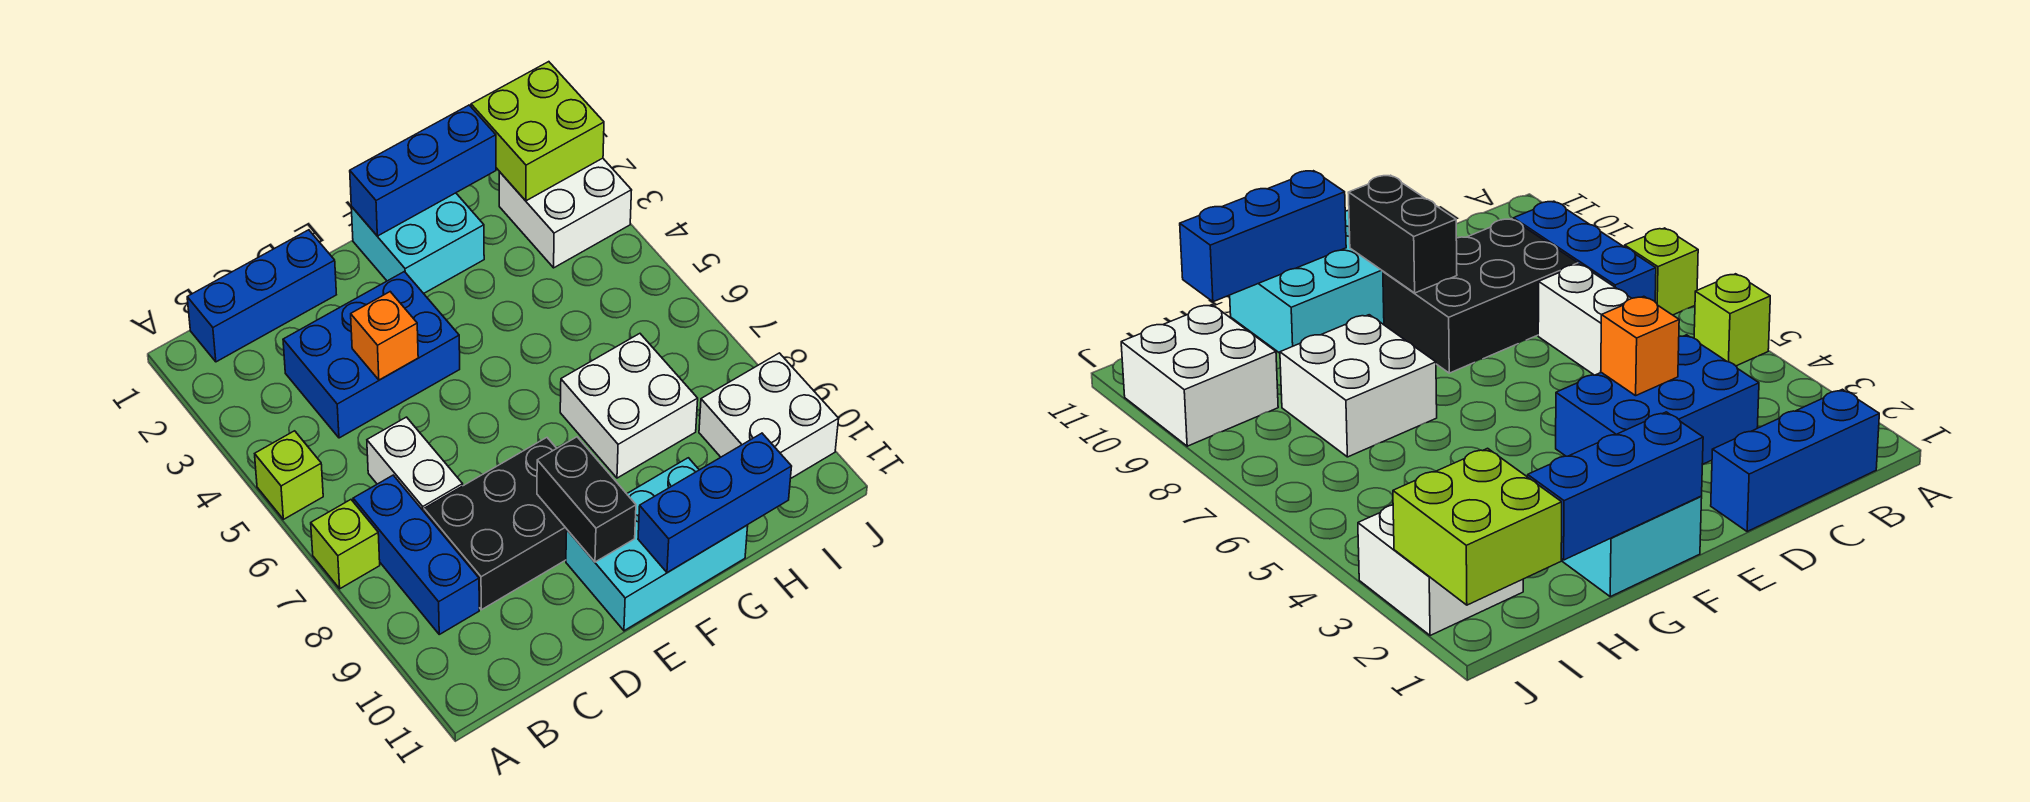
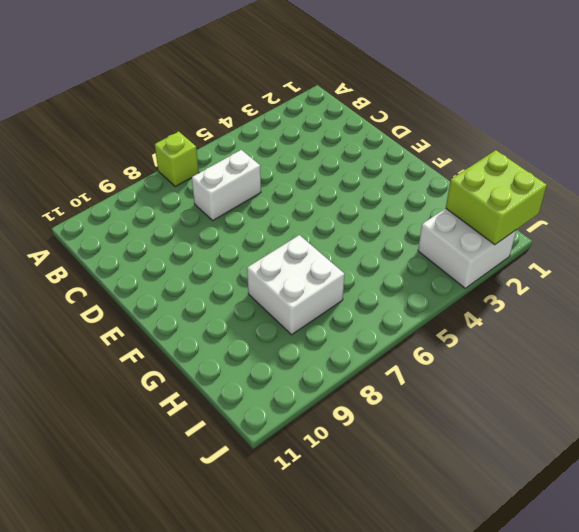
none -> lime brick A5 level 1
none -> blue brick B1:D1 level 1
none -> blue brick B7:B9 level 1

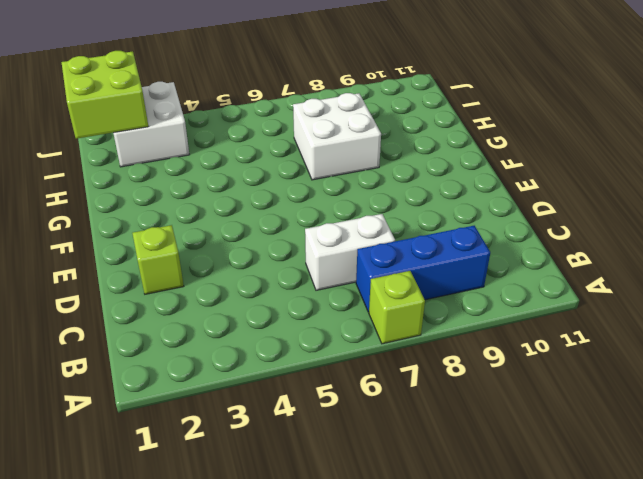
lime brick D2 level 1 -> lime brick A5 level 1
none -> blue brick B1:D1 level 1
none -> blue brick C3:E4 level 1
none -> black brick C8:E9 level 1

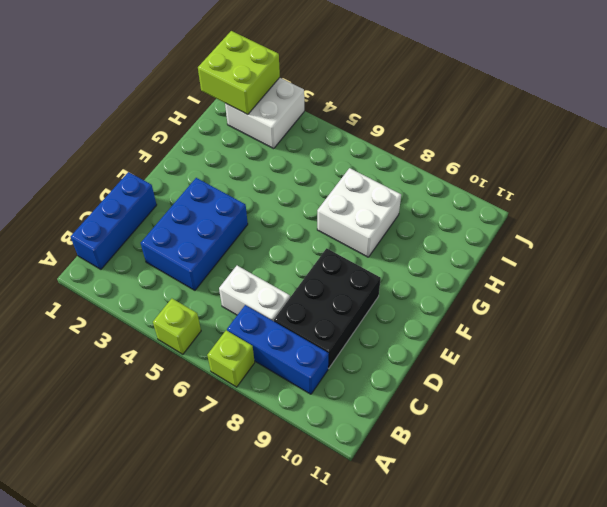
none -> cyan brick E10:G11 level 1
none -> cyan brick F1:G2 level 1
none -> white brick I9:J10 level 1

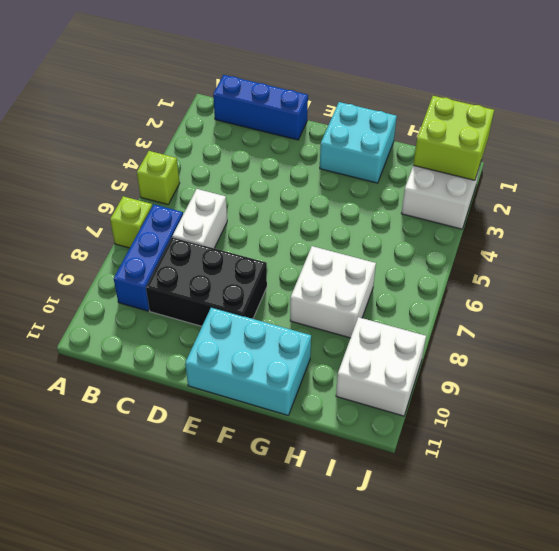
none -> blue brick C3:E4 level 1
none -> orange brick D4 level 2
none -> black brick E9:E10 level 2

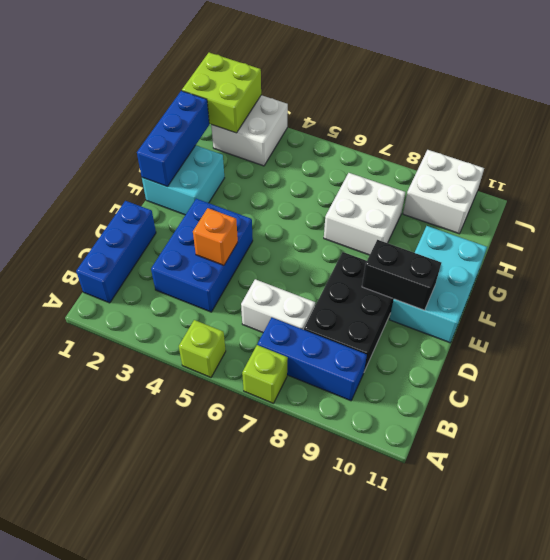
none -> blue brick F11:H11 level 2

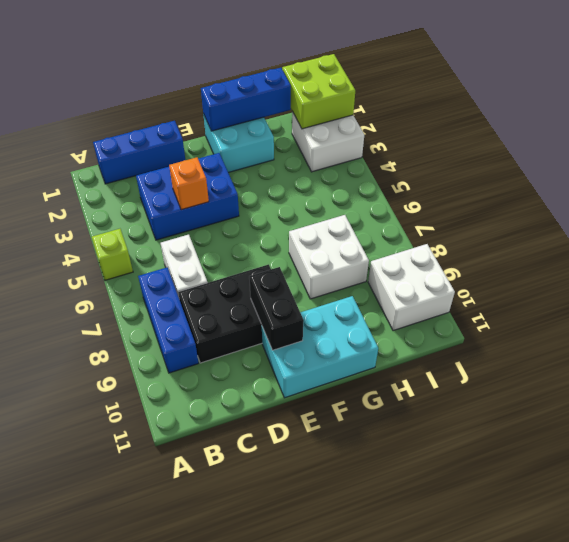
none -> lime brick A7 level 1
none -> blue brick F11:H11 level 2

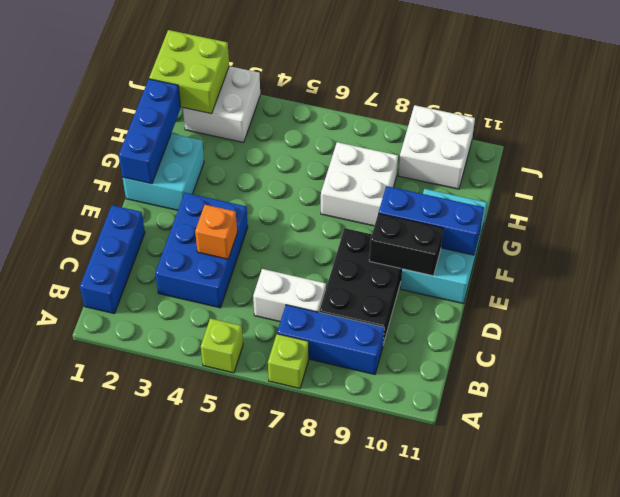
blue brick F9:F11 level 2 -> blue brick F11:H11 level 2

